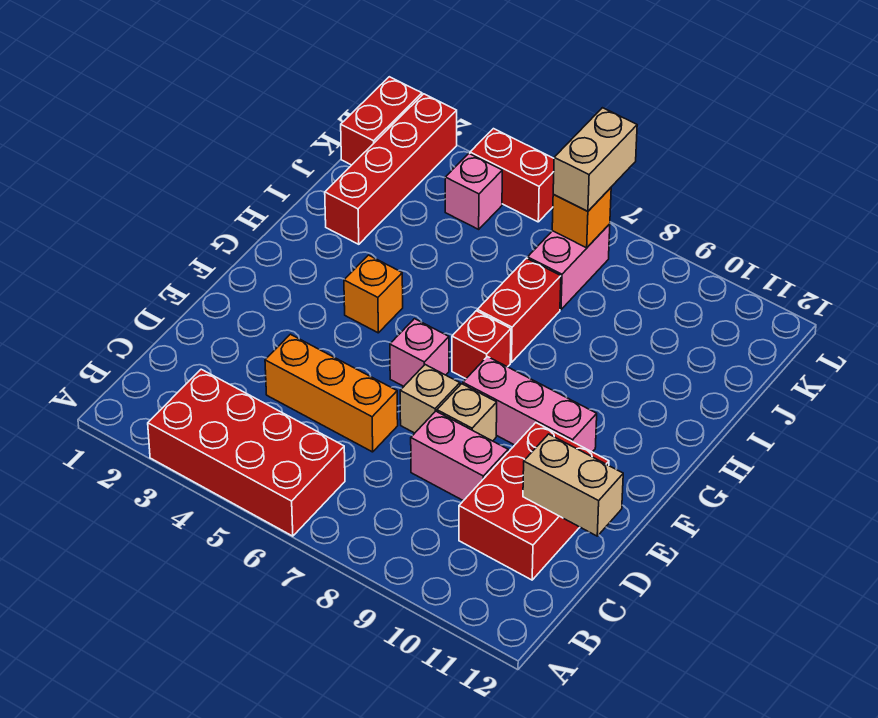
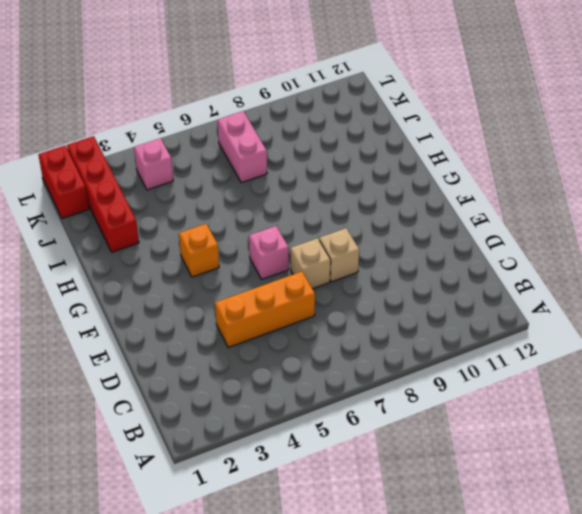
none -> red brick A3:B6 level 1
none -> red brick C10:E11 level 1
none -> pink brick D8:D9 level 1

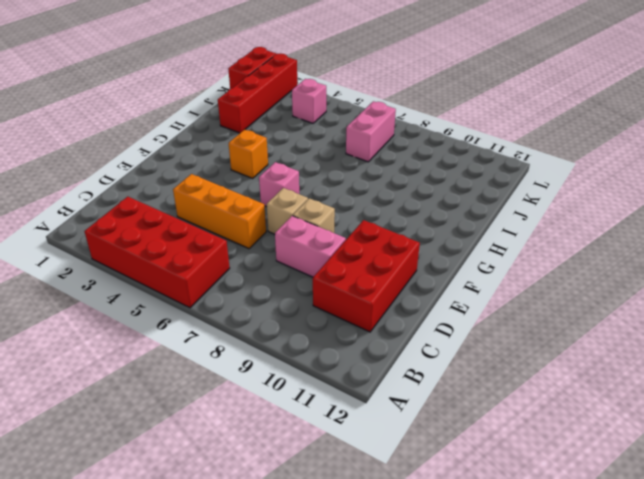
none -> pink brick F8:F10 level 1
none -> red brick G7 level 1
none -> red brick H7:I7 level 1

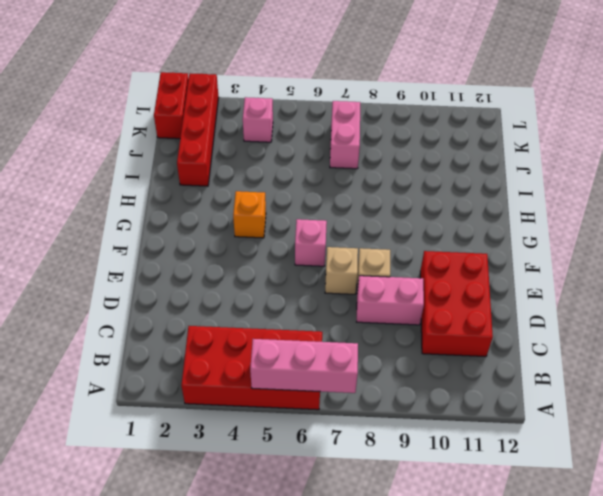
pink brick A5:A7 level 2 -> pink brick F8:F10 level 1
none -> orange brick D4:D6 level 1
none -> red brick G7 level 1
none -> red brick H7:I7 level 1

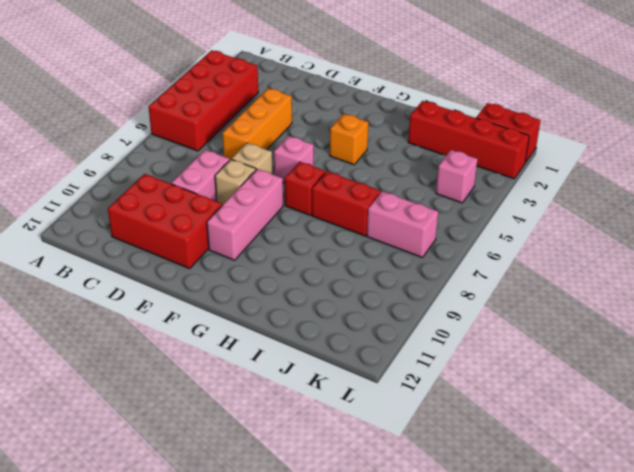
none -> red brick L4:L5 level 1
none -> tan brick D11:D12 level 2
none -> orange brick K7 level 2

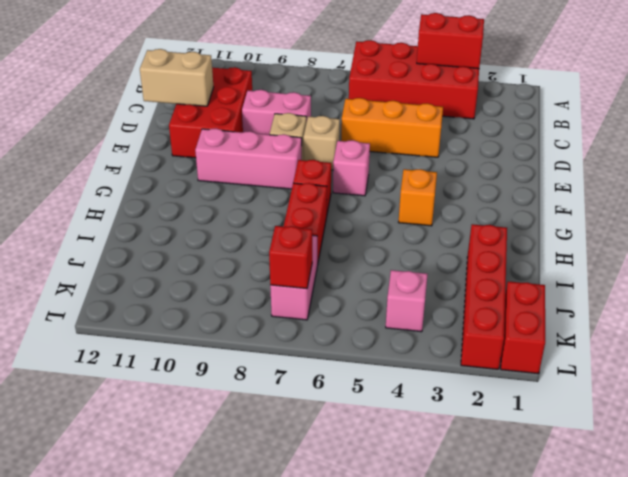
red brick A3:A4 level 2 -> red brick L4:L5 level 1
red brick K7 level 2 -> orange brick K7 level 2
none -> tan brick K7:L7 level 3

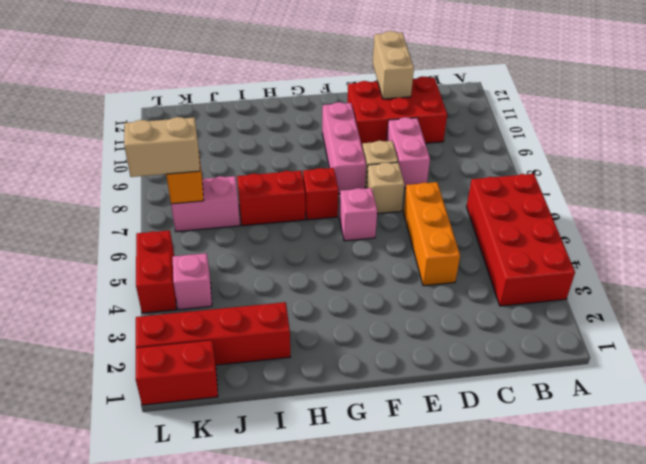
none -> orange brick G4 level 1

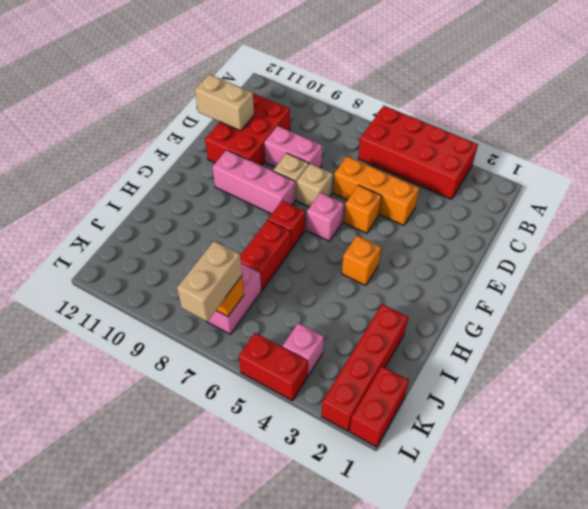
orange brick E5 level 1 -> none

